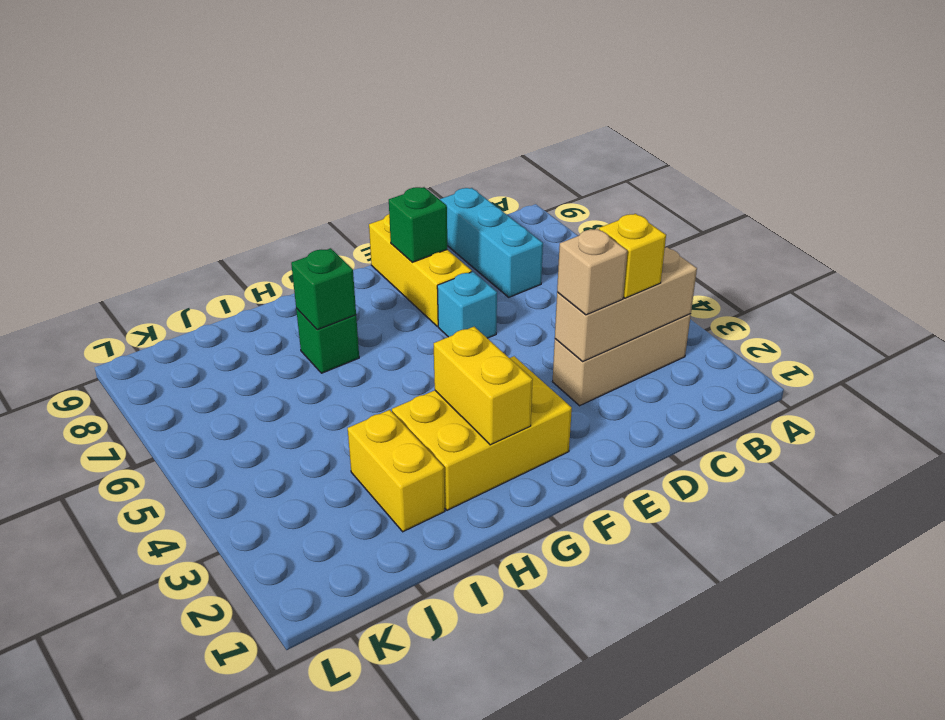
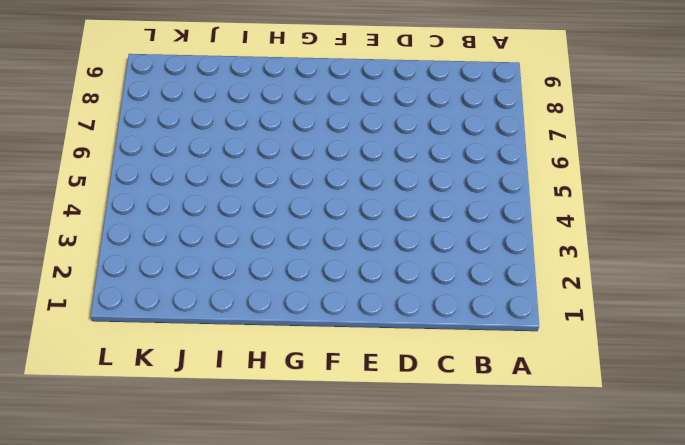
none -> tan brick B3:D3 level 1
none -> cyan brick C7:C9 level 1
none -> cyan brick E6 level 1

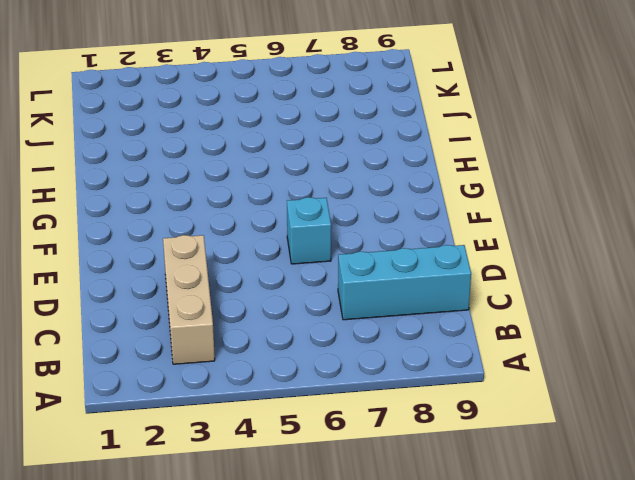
none -> yellow brick E7:E9 level 1
none -> yellow brick F2:H3 level 1
none -> green brick H7 level 1

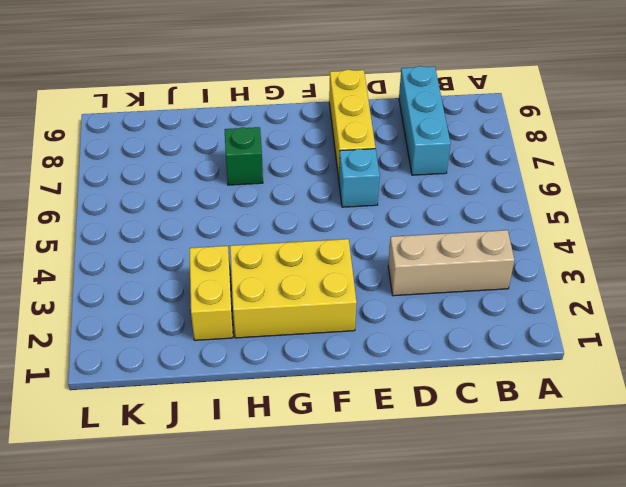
none -> tan brick B3:D3 level 2
none -> green brick E8 level 2
none -> yellow brick G2:G3 level 2

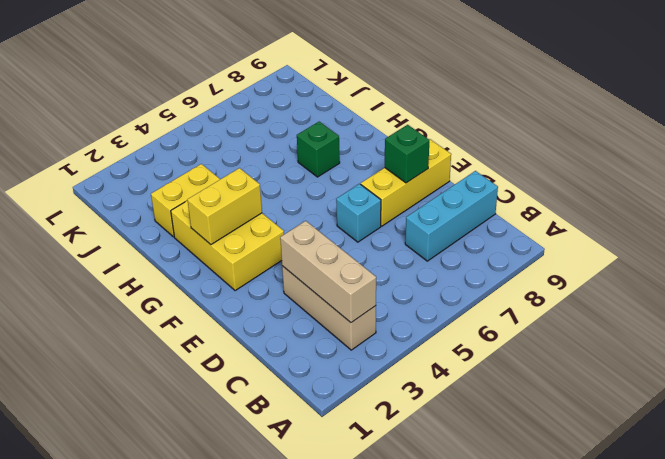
none -> green brick H7 level 2
none -> yellow brick C3 level 3
none -> tan brick D3 level 3

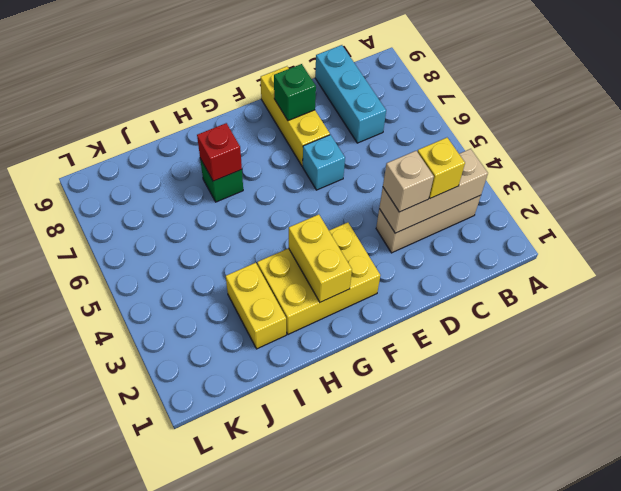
red brick H7 level 2 -> green brick H7 level 2

